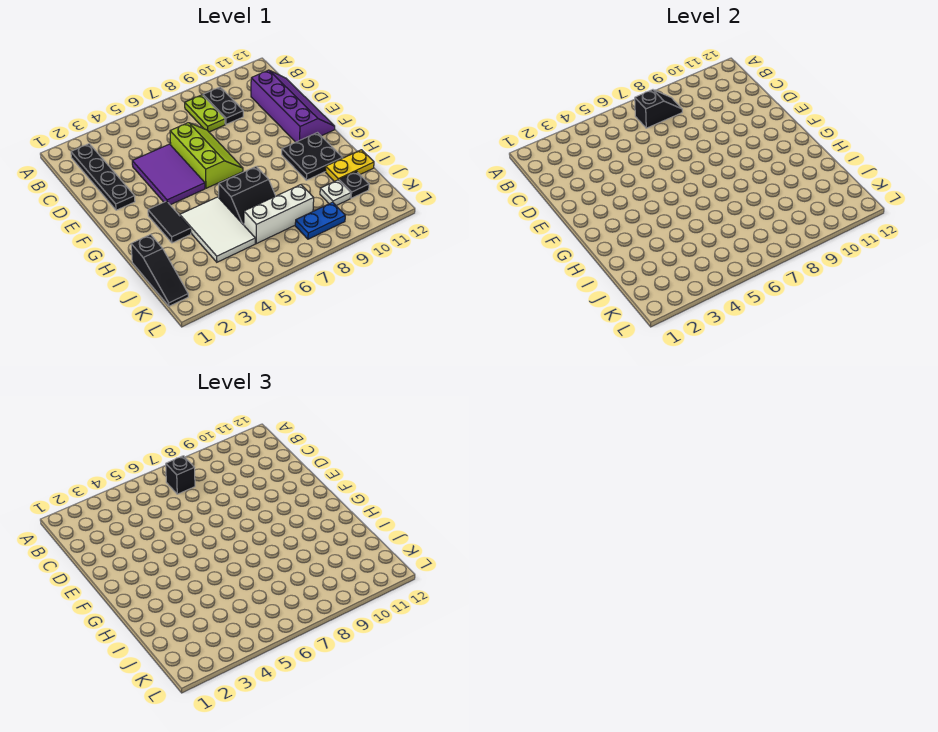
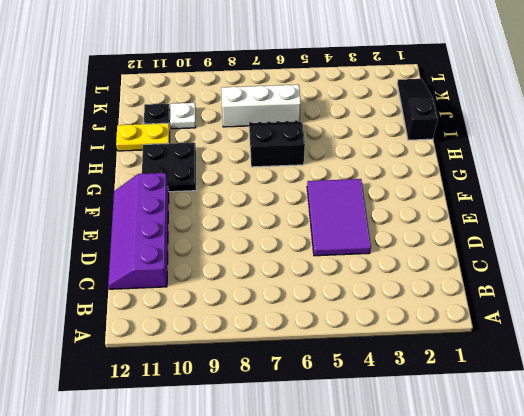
none -> black plate B2:E2 level 1
none -> lime plate B8:C8 level 1
none -> black plate B9:C9 level 1

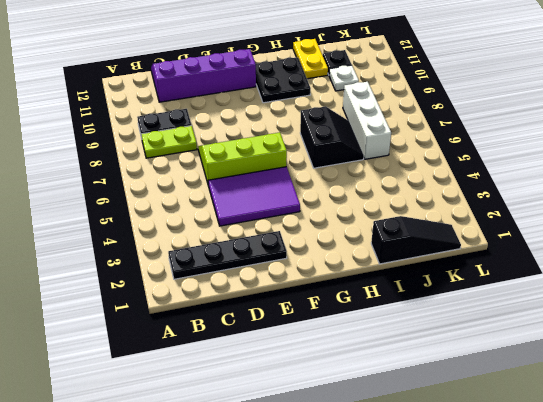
none -> black tile G3:H3 level 1
none -> white tile H4:J5 level 1
none -> blue plate K8:K9 level 1

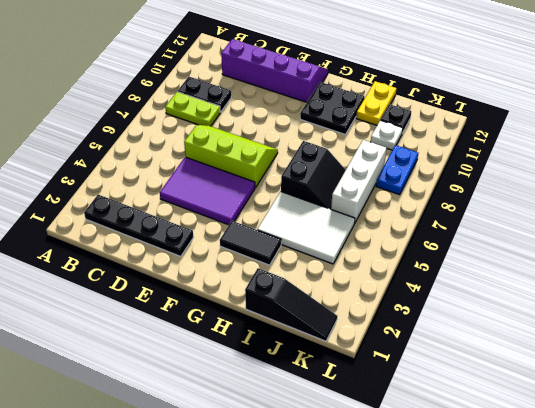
none -> black slope B7:B8 level 2 top 7
none -> black brick B7 level 3

